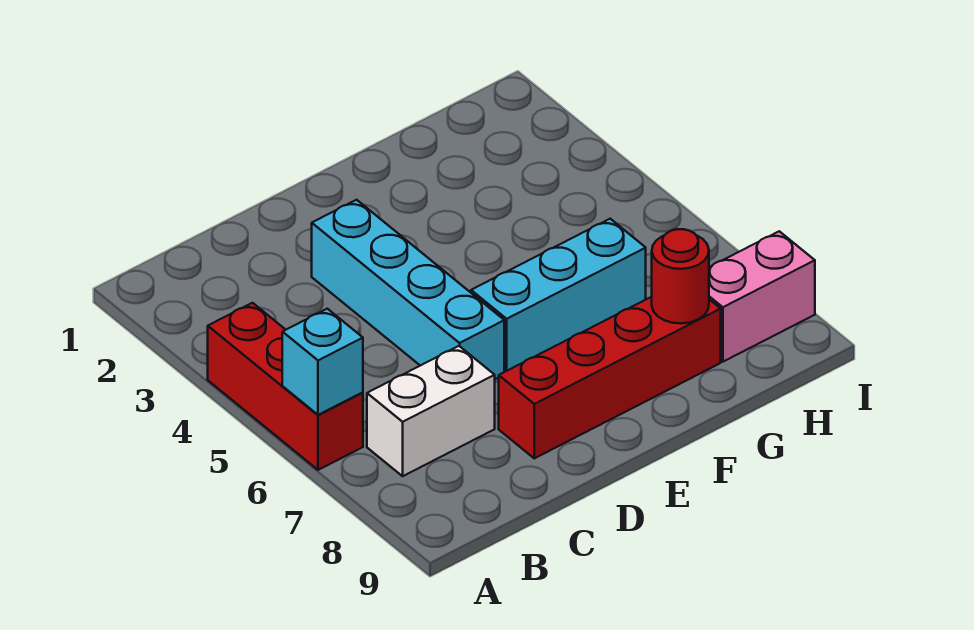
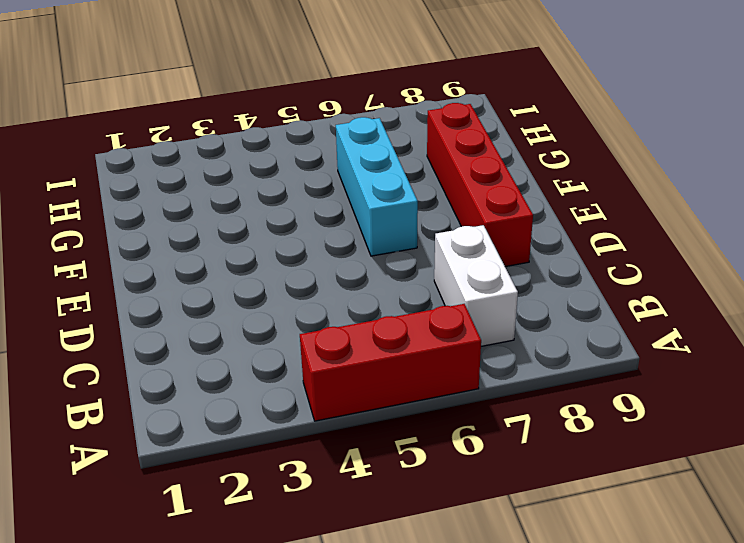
none -> cyan brick D3:D6 level 1
none -> pink brick H8:I8 level 1

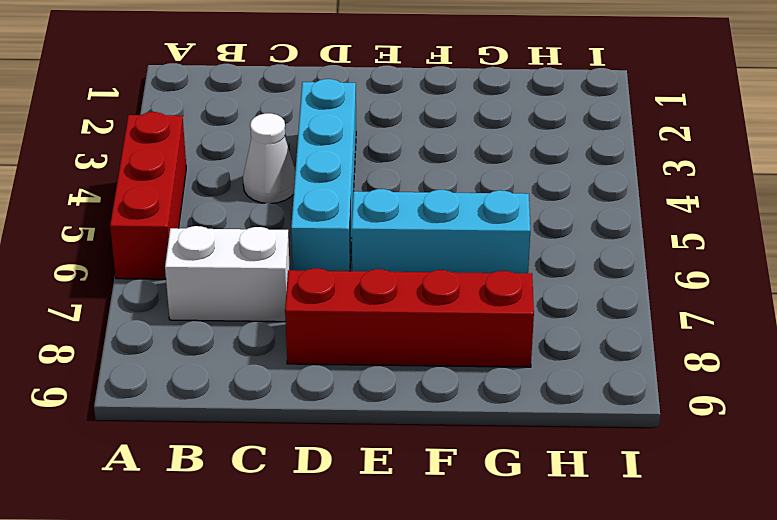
white cone C4 level 1 -> none
none -> pink brick H8:I8 level 1
none -> cyan brick A6 level 2

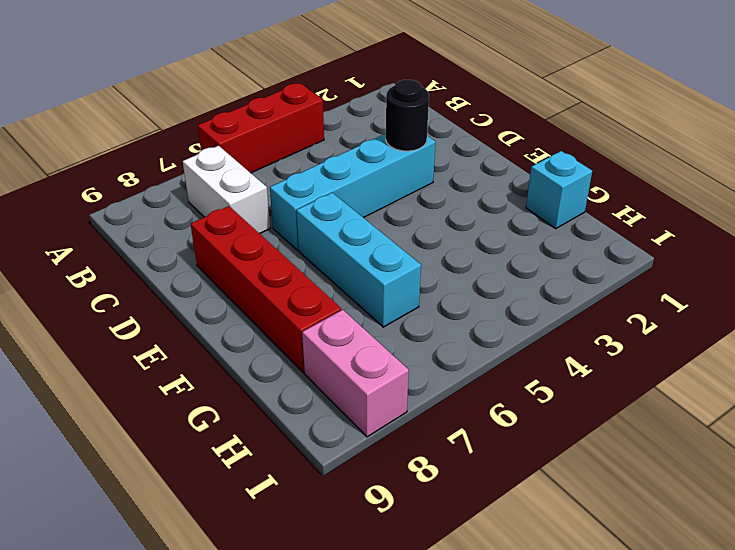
black round brick D3 level 2 -> none
cyan brick G1 level 1 -> cyan brick A6 level 2
none -> red round brick G8 level 2

